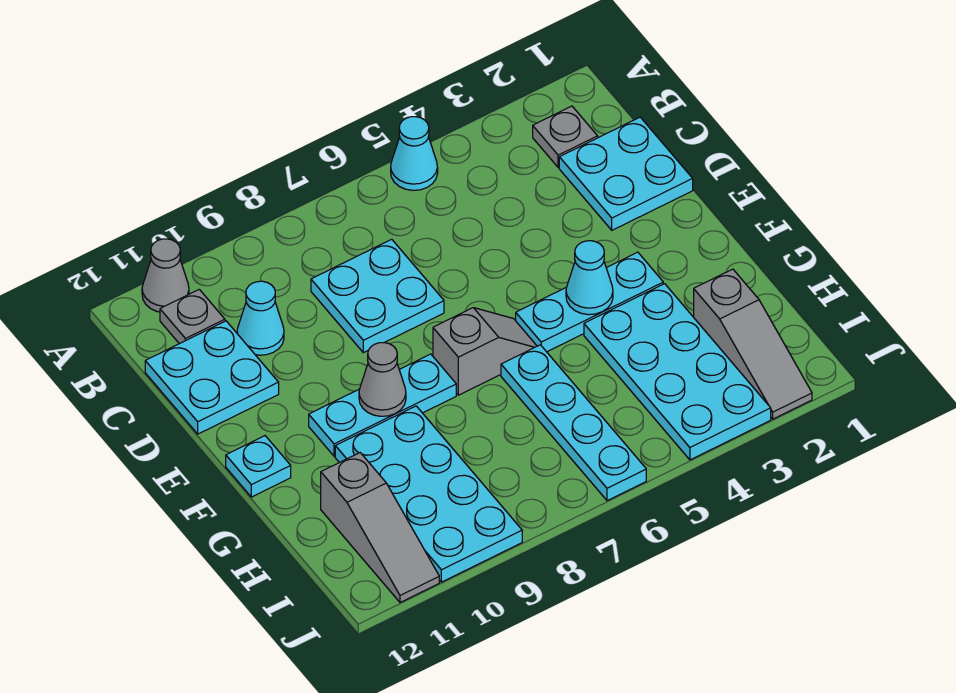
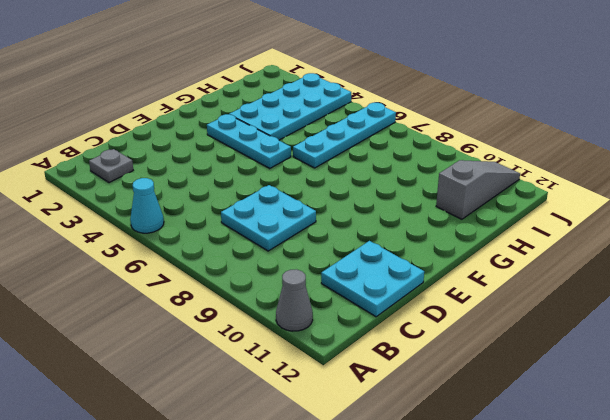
none -> grey plate B11 level 1
none -> cyan plate C1:D2 level 1
none -> cyan cone C10 level 1

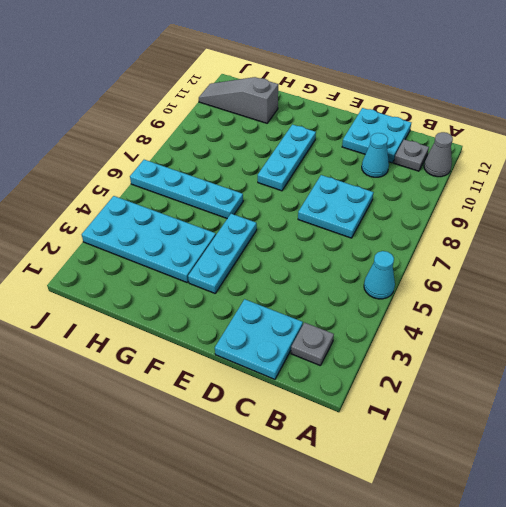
none -> grey slope F6:F7 level 1 top 7
none -> cyan plate F12 level 1
none -> cyan plate G9:J10 level 1

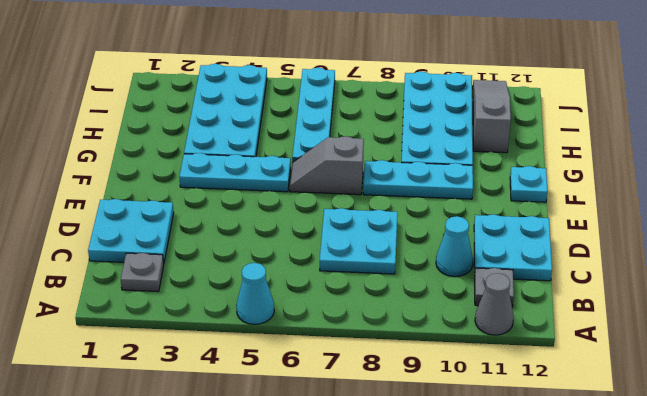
none -> grey slope H2:J2 level 1 top H
none -> cyan cone F4 level 2
none -> grey cone F9 level 2

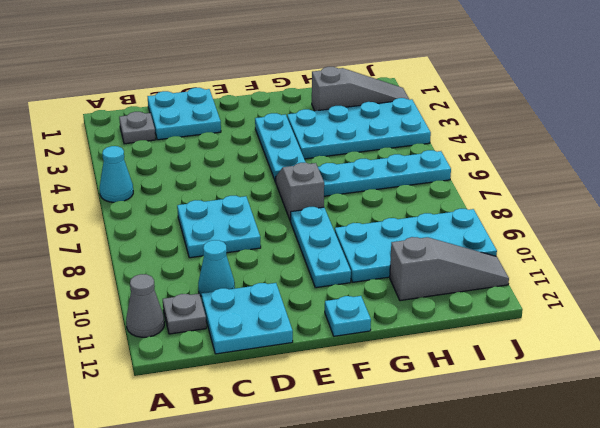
none -> cyan cone F4 level 2
none -> grey cone F9 level 2

